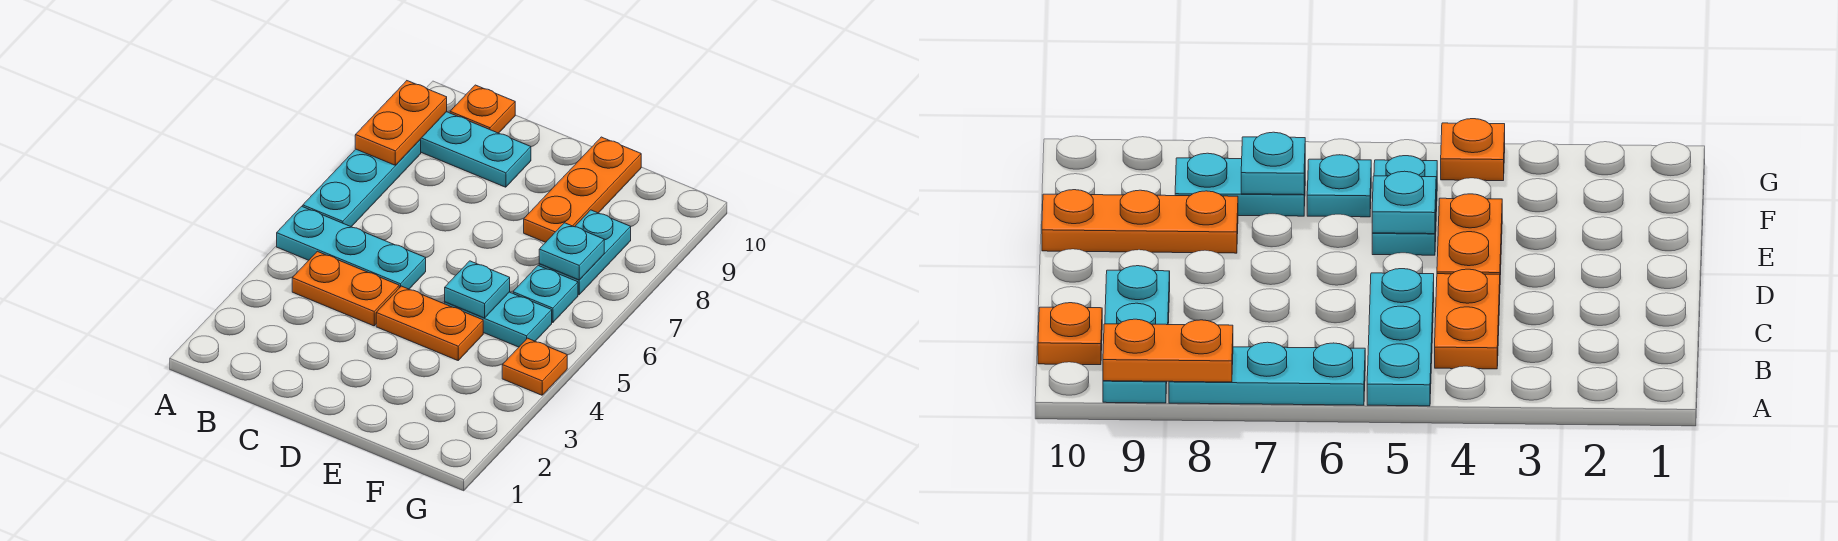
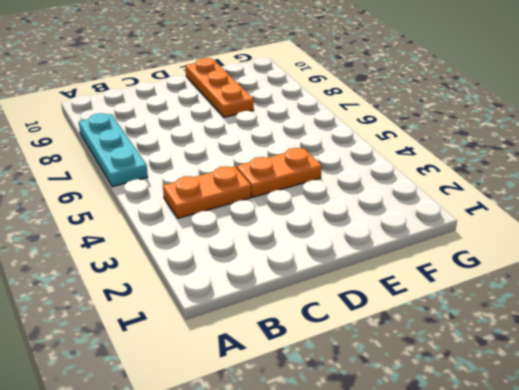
none -> cyan plate A5:C5 level 1
none -> cyan plate A9:C9 level 1
none -> orange plate B10 level 1

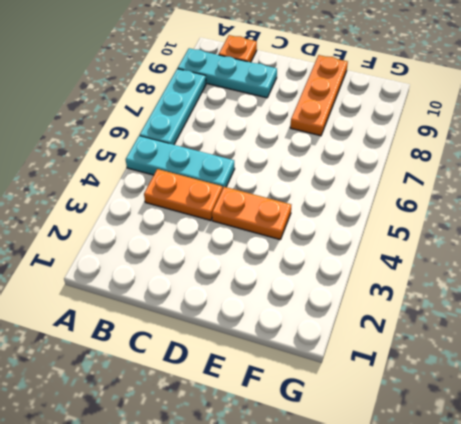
none -> cyan plate E5:F5 level 1
none -> cyan plate F6 level 1
none -> cyan plate F7:F8 level 1

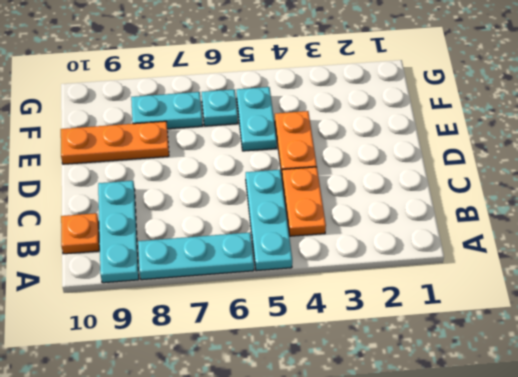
none -> orange plate G4 level 1
none -> orange plate A8:A9 level 2
none -> cyan plate E5 level 2

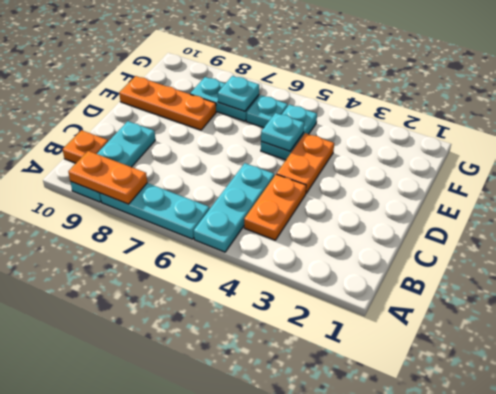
none -> orange plate G4 level 1

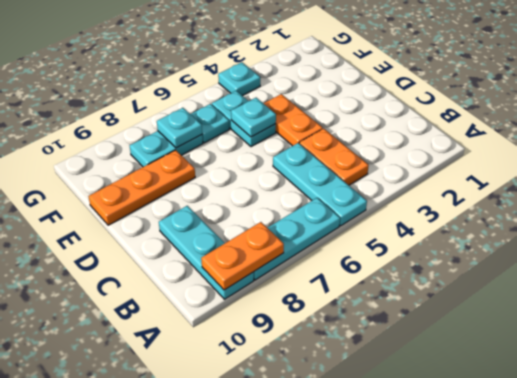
cyan plate G4 level 1 -> orange plate G4 level 1
none -> orange plate B10 level 1

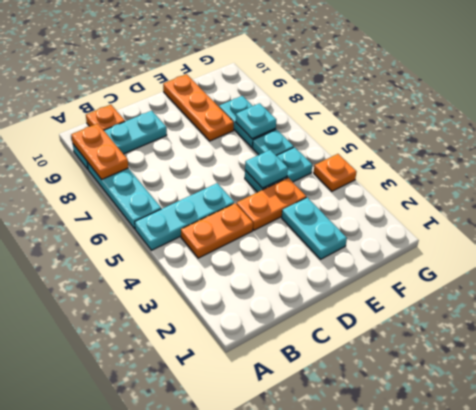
cyan plate E2:E3 level 1 -> none

